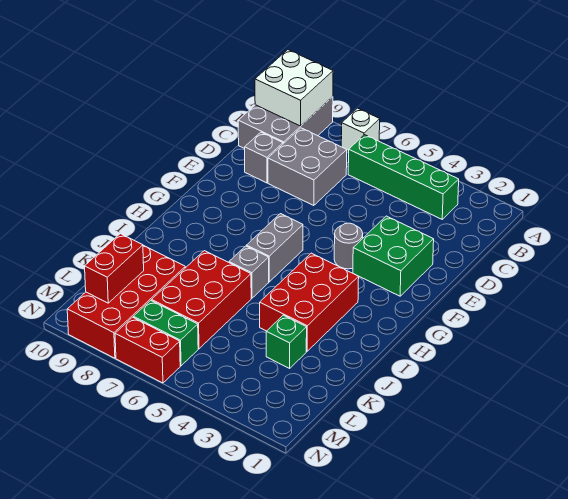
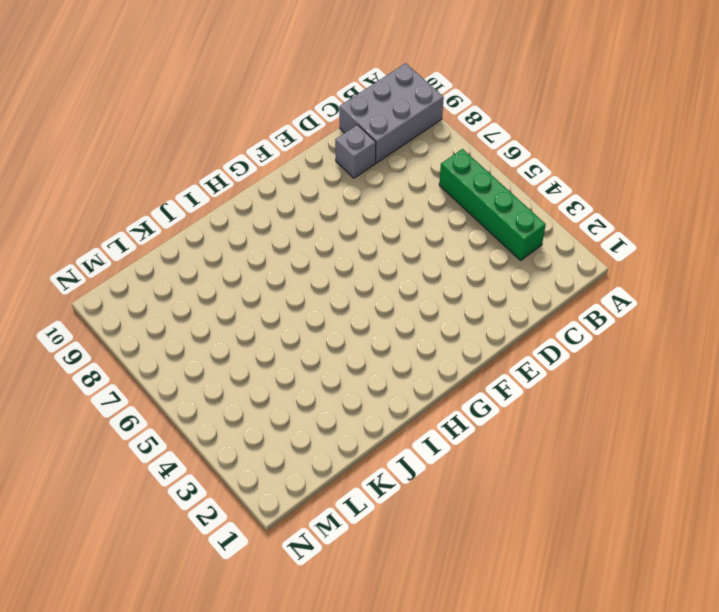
none -> white brick A7 level 1
none -> grey brick C7:D8 level 1
none -> green brick E2:F3 level 1

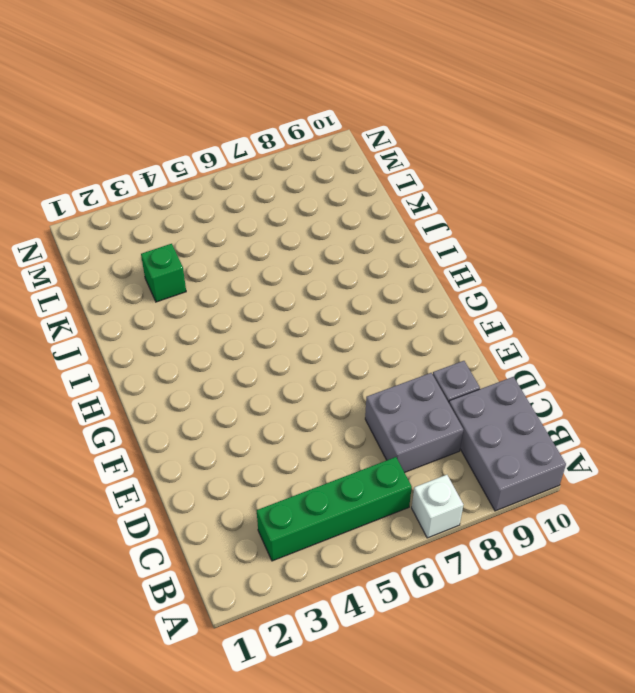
none -> green brick E2:F3 level 1
none -> grey round brick F4 level 1
none -> grey brick G6:H6 level 1

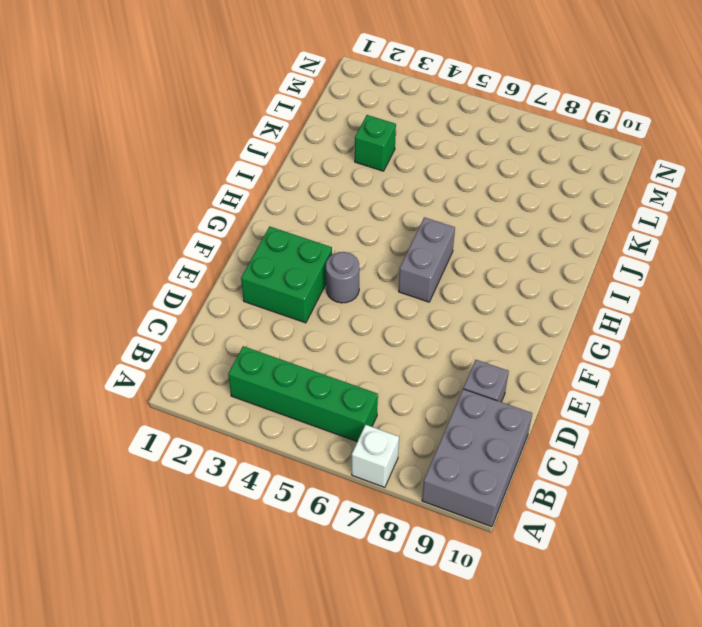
none -> grey brick C7:D8 level 1
none -> red brick H3:J4 level 1
none -> grey brick I6 level 1

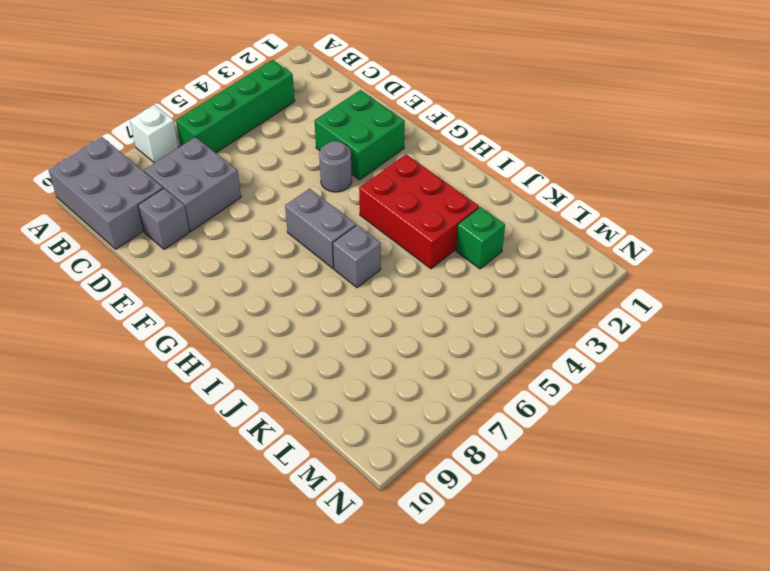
none -> red brick J6:L7 level 1
none -> red brick K8:N9 level 1
none -> green brick M6:M7 level 1

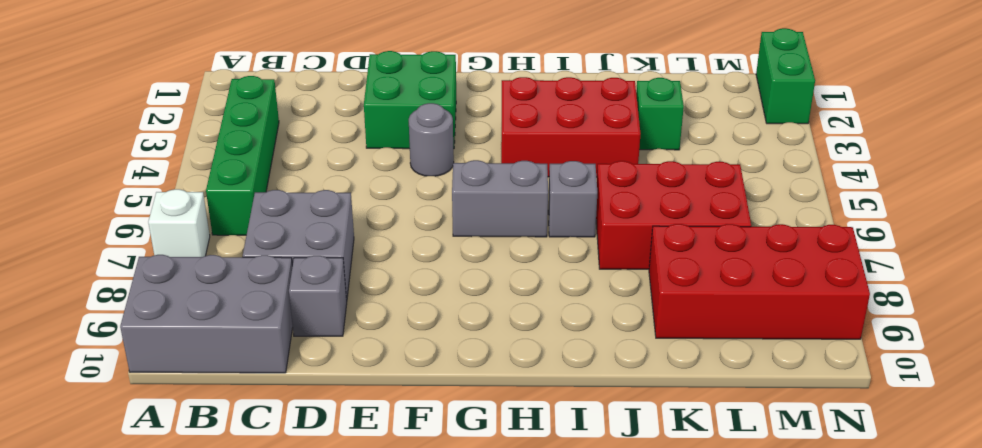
green brick N1:N2 level 1 -> green brick M6:M7 level 1
none -> red brick N6:N7 level 1
none -> white brick A9:B10 level 2
none -> red brick L9:M9 level 2

